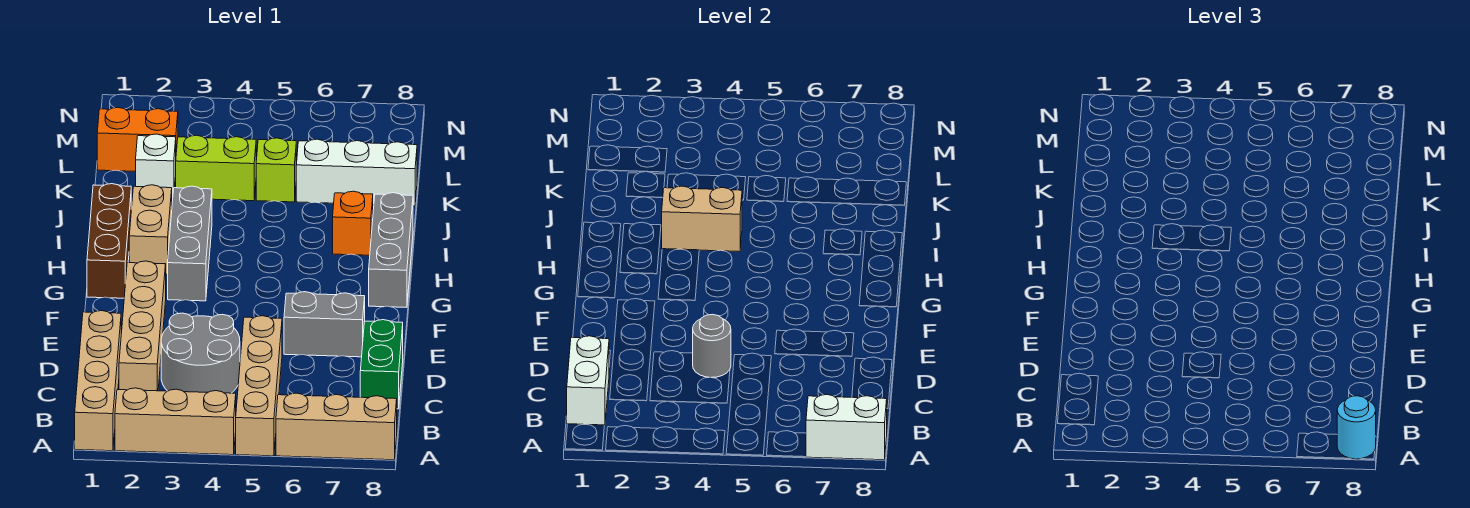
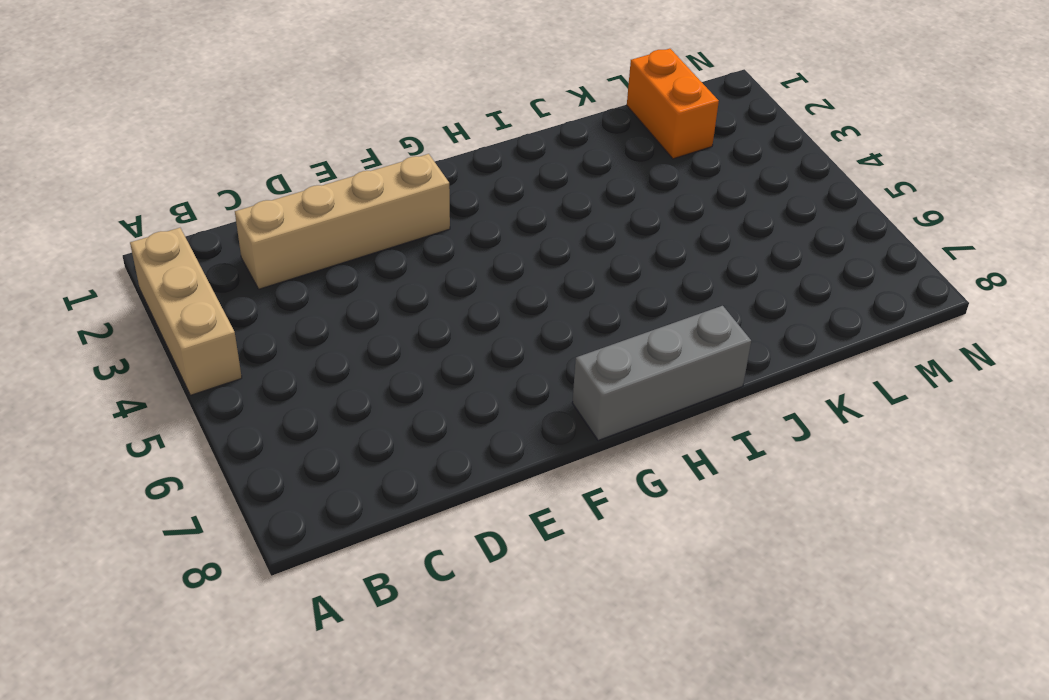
none -> tan brick A1:D1 level 1
none -> tan brick A5:D5 level 1
none -> tan brick A6:A8 level 1

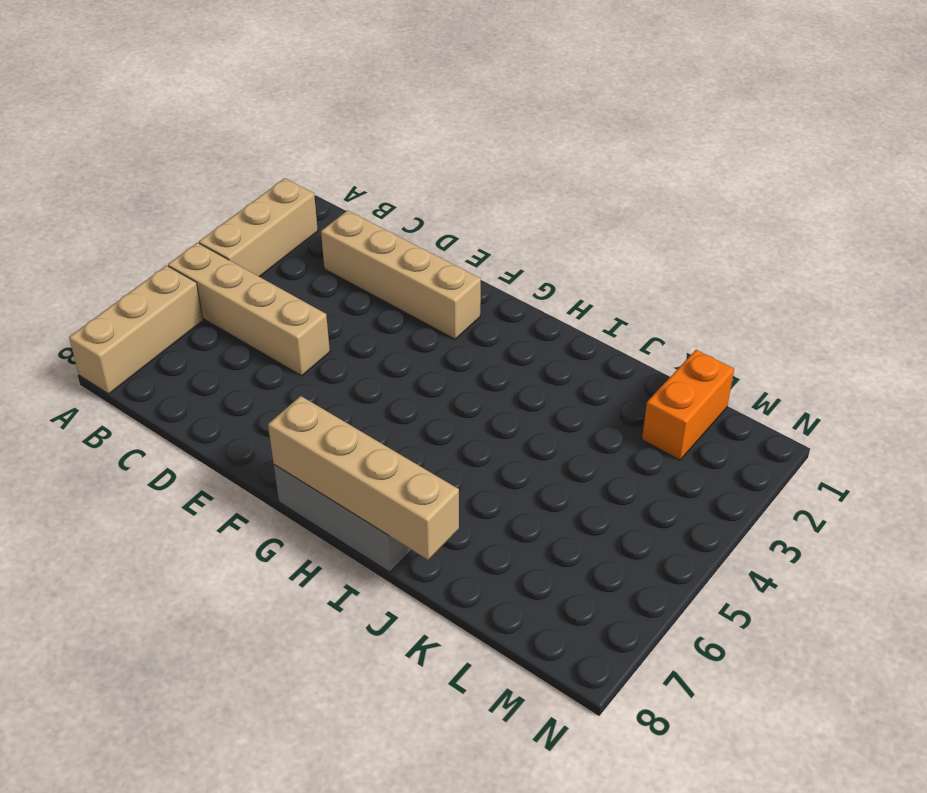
tan brick G8:J8 level 2 -> tan brick A1:D1 level 1
none -> grey round brick C3:D4 level 1
none -> green brick C8:D8 level 1
none -> grey brick E6:E7 level 1

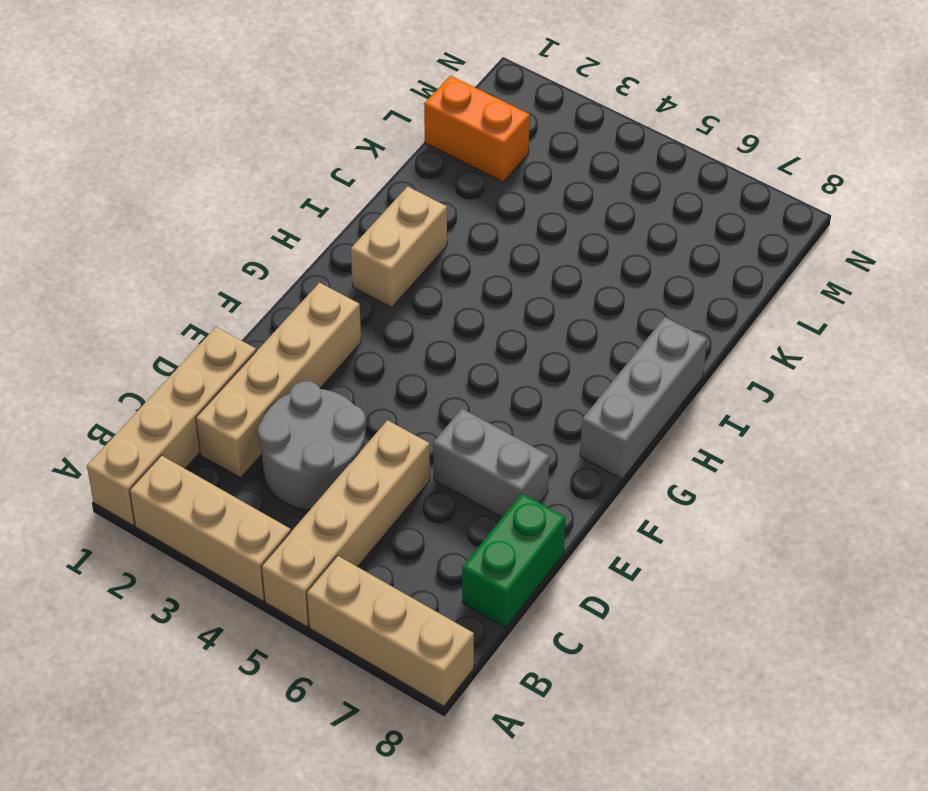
none -> brown brick G1:I1 level 1
none -> grey brick G3:I3 level 1
none -> orange brick I7 level 1

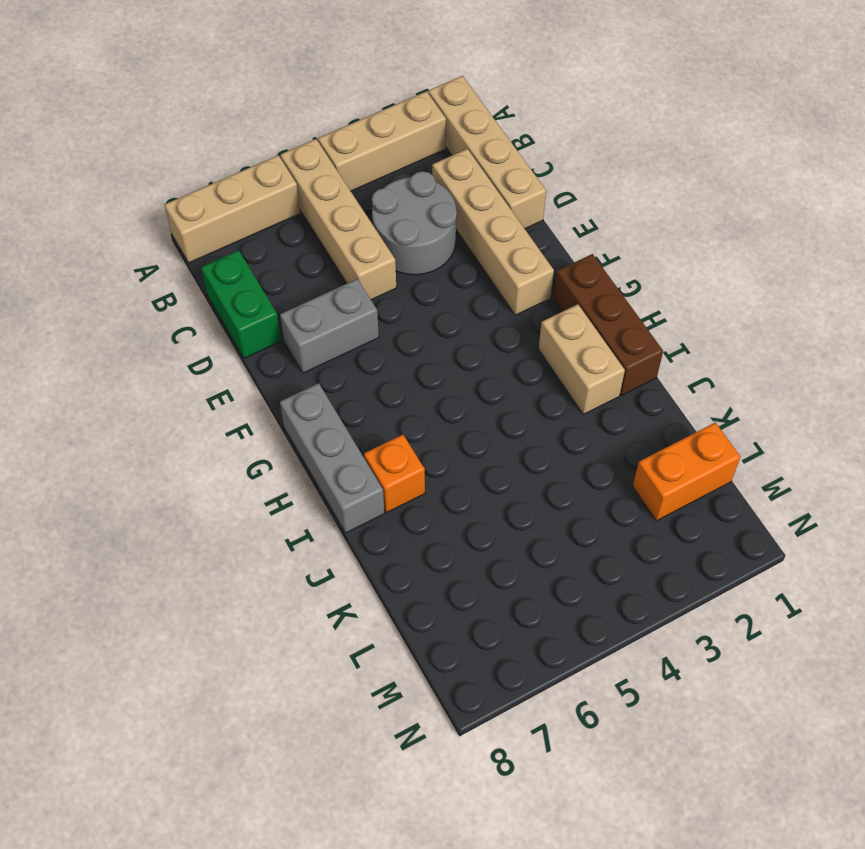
none -> grey brick G3:I3 level 1
none -> white brick K2 level 1
none -> lime brick K3:K4 level 1

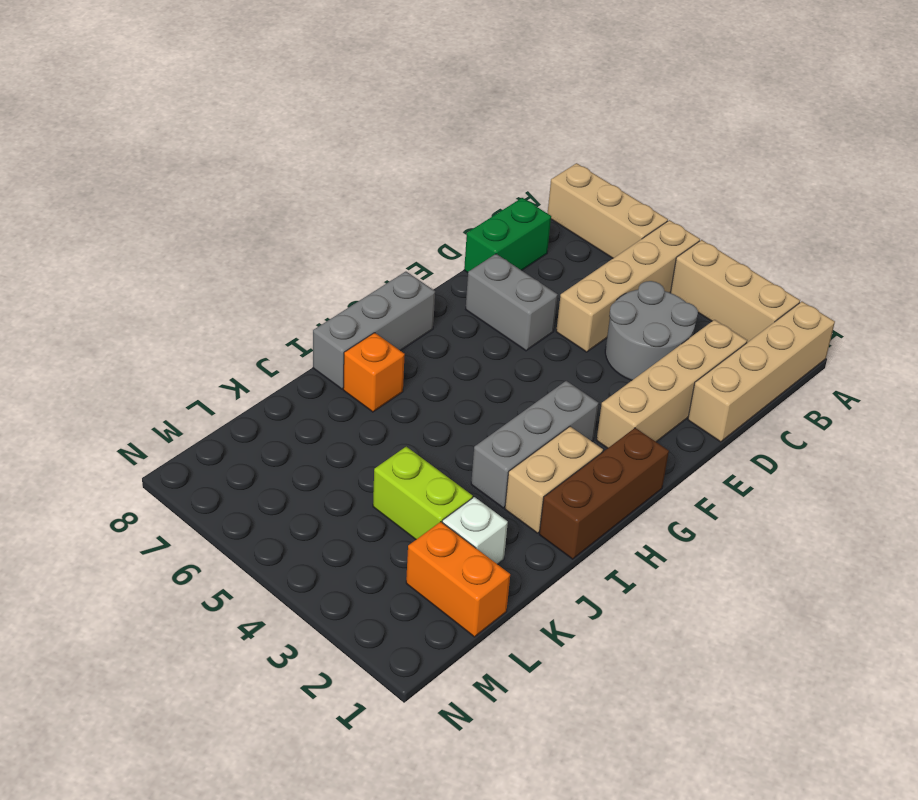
none -> lime brick K5 level 1
none -> white brick K6:K8 level 1
none -> white brick A7:A8 level 2

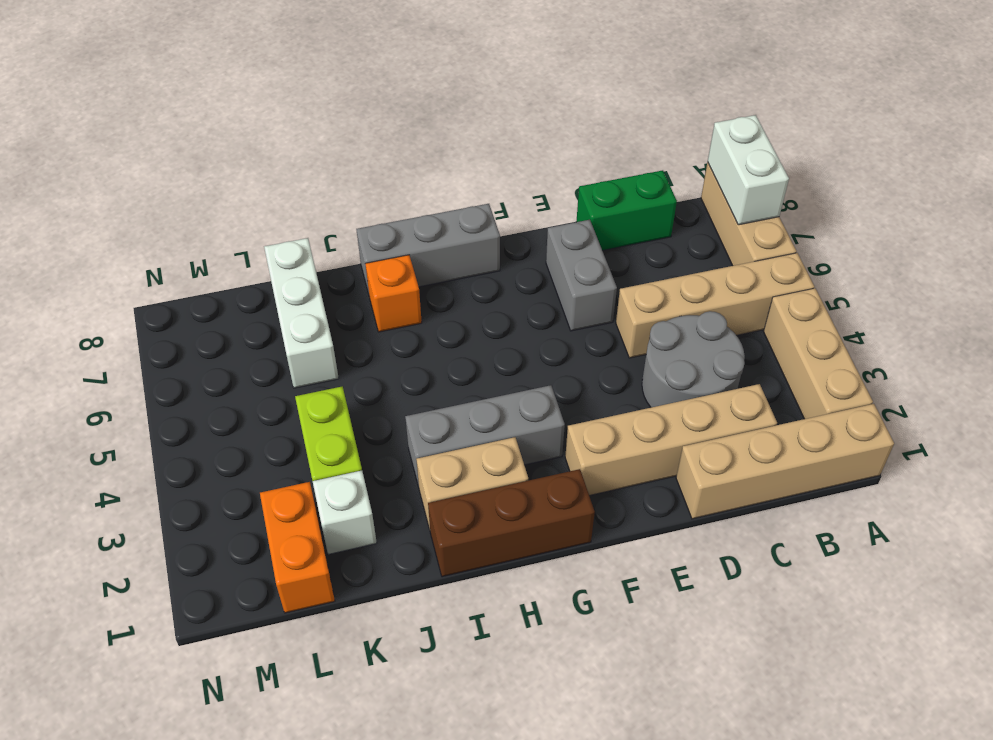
none -> lime brick K5 level 1
none -> white brick B1:C1 level 2
none -> grey round brick D4 level 2

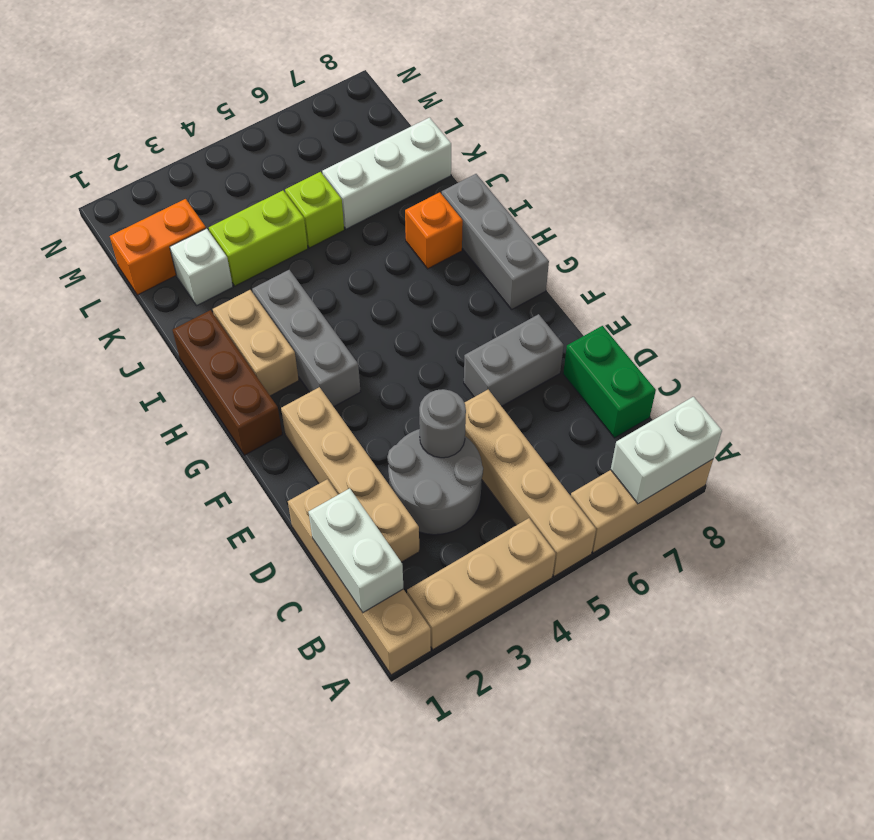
none -> tan brick I3:I4 level 2
none -> cyan round brick A8 level 3

